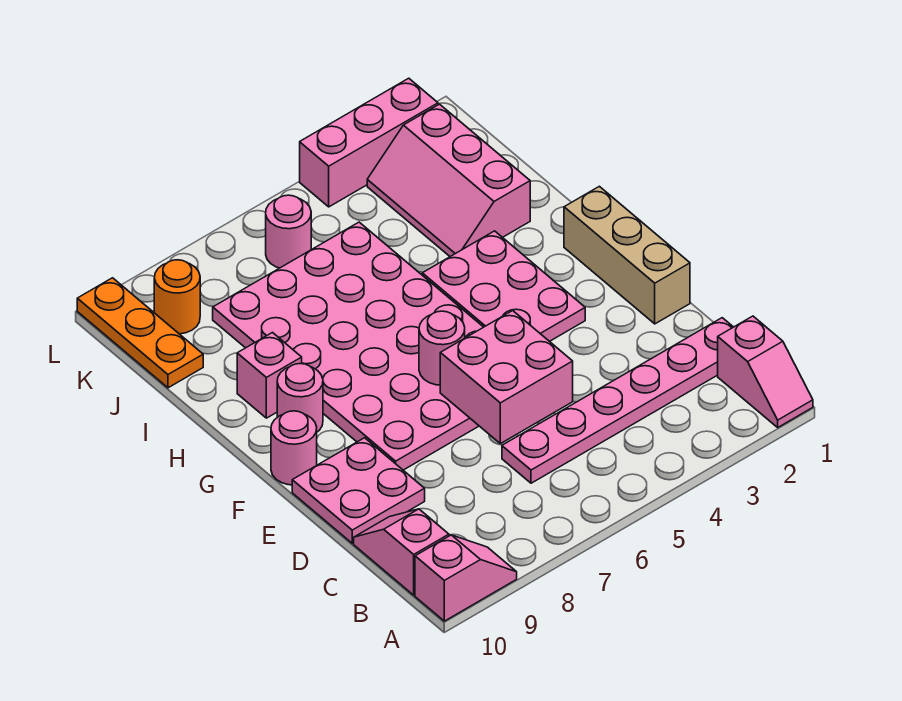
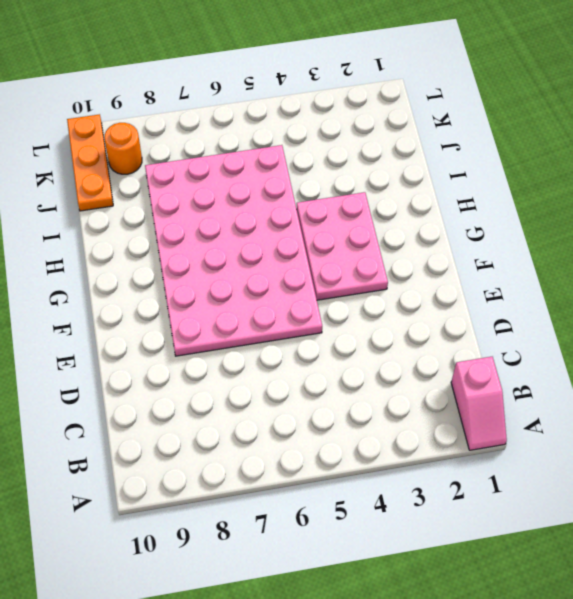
none -> pink slope A9:A10 level 1 top 10
none -> pink slope B10:C10 level 1 top B
none -> pink plate C1:C6 level 1

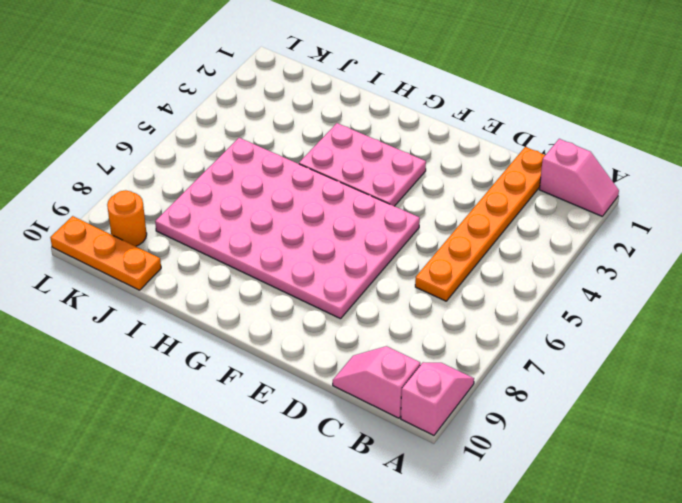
orange plate C1:C6 level 1 -> pink plate C1:C6 level 1
none -> pink plate D9:E10 level 1
none -> tan brick E1:G1 level 1
none -> pink round brick F10 level 1

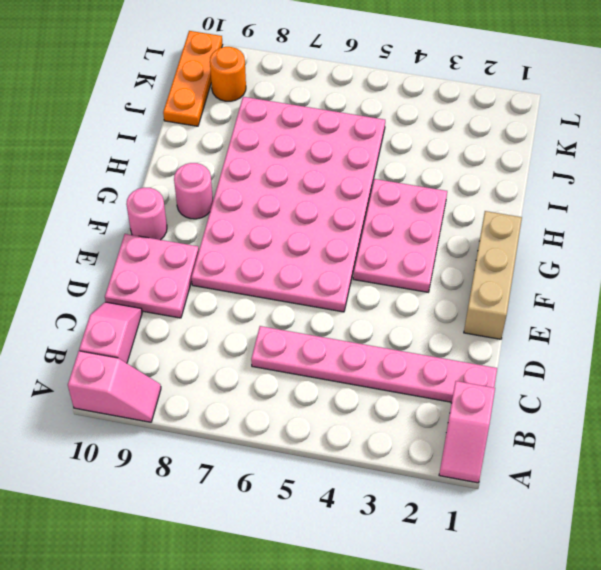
none -> pink brick H9 level 1
none -> pink slope I2:K3 level 1 top 2
none -> pink round brick K6 level 1

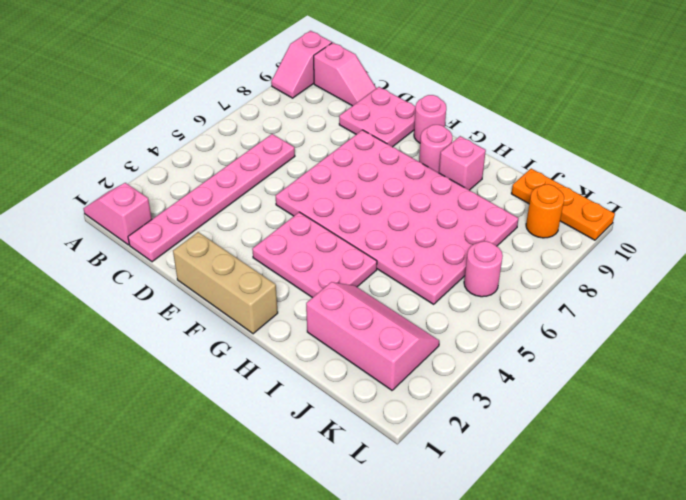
none -> pink brick L2:L4 level 1
none -> pink brick D5:E6 level 2
none -> pink round brick F6 level 2

